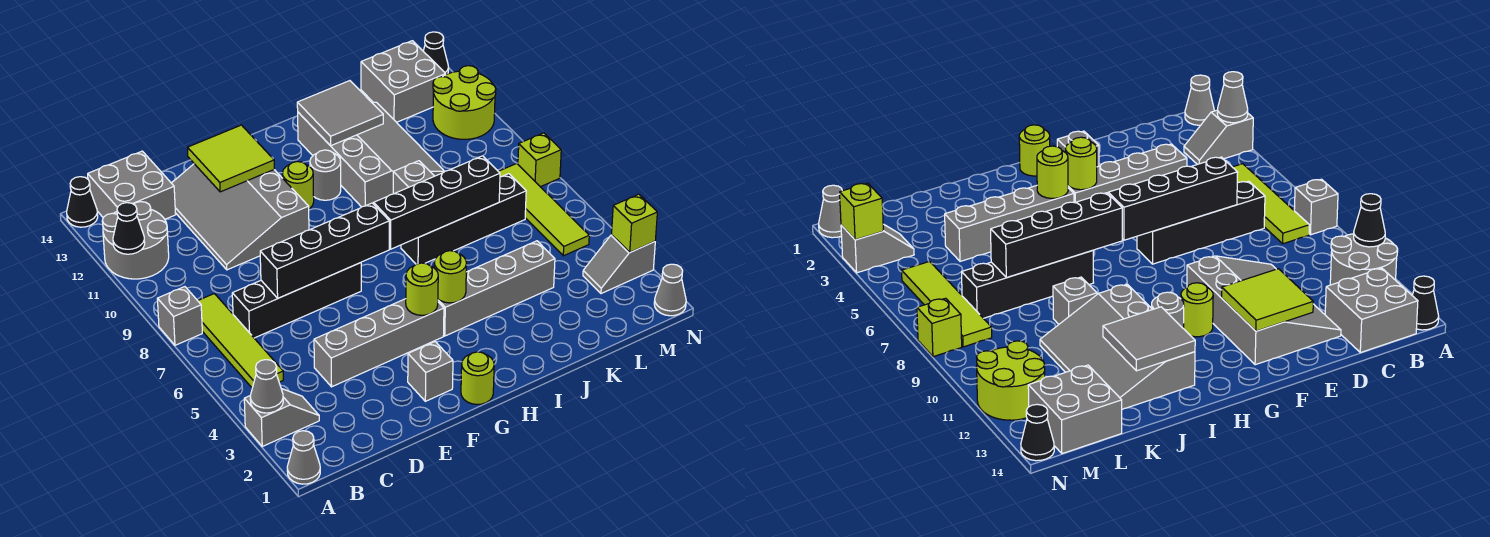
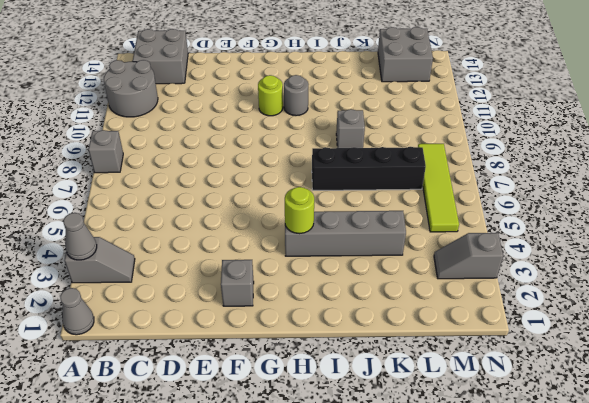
none -> black cone A14 level 1
none -> lime tile B5:B8 level 1
none -> black brick C7:F7 level 1
none -> grey brick D4:G4 level 1

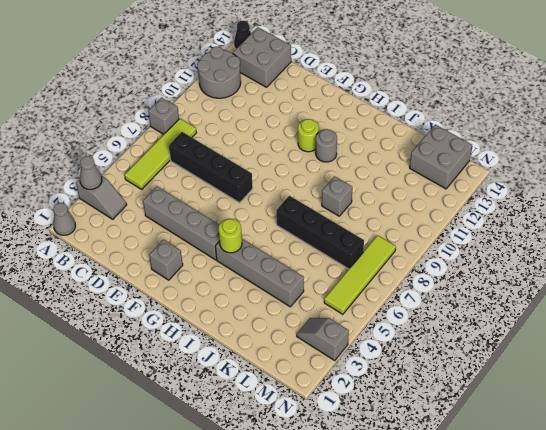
none -> grey slope D10:F13 level 1 top F
none -> lime round brick G1 level 1
none -> grey slope I10:K13 level 1 top I
none -> lime round brick M11:N12 level 1

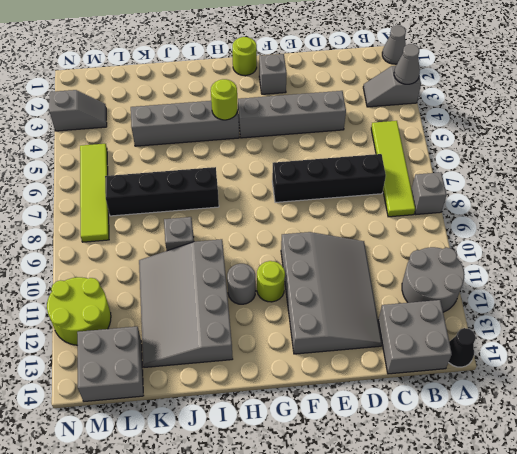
none -> grey cone N1 level 1
none -> lime brick N8 level 1
none -> black cone N14 level 1
none -> black cone A11 level 2

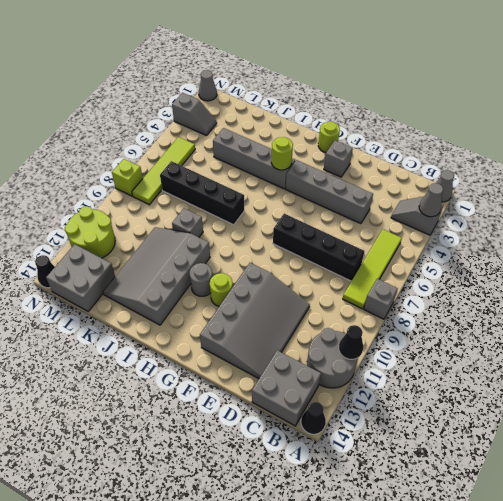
none -> black brick D7:G7 level 2
none -> lime tile E12:F13 level 2
none -> lime round brick G4 level 2
none -> black brick H7:K7 level 2

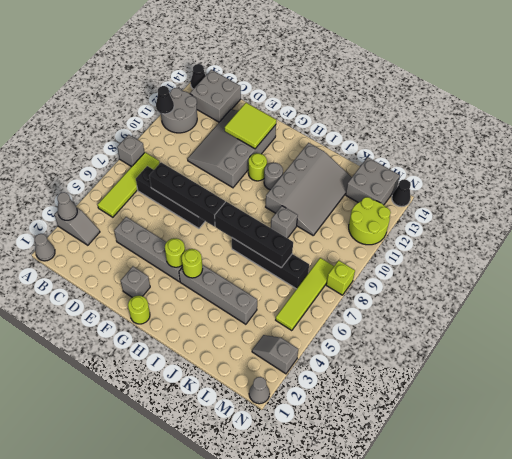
none -> grey tile I12:J13 level 2
none -> lime brick N3 level 2

